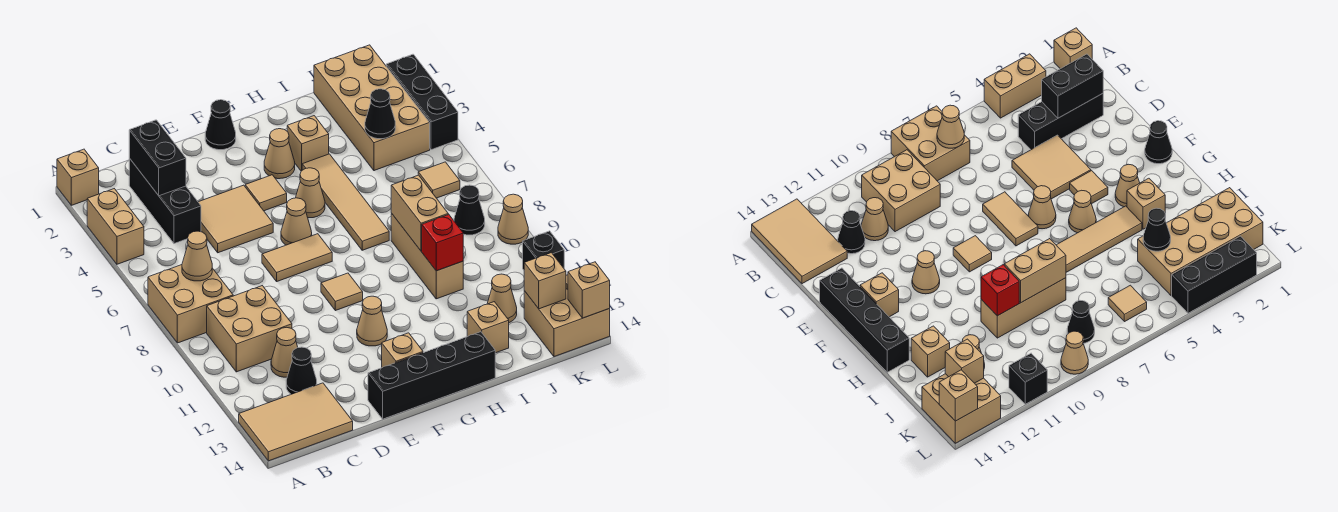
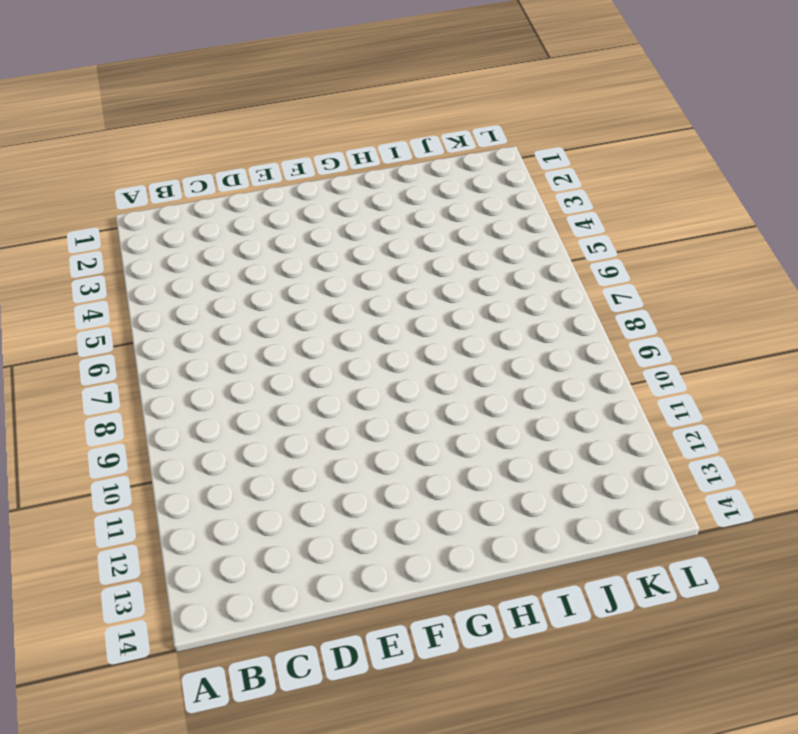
none -> tan brick A1 level 1
none -> tan brick A3:A4 level 1
none -> tan brick A7:B8 level 1
none -> tan tile A13:C14 level 1

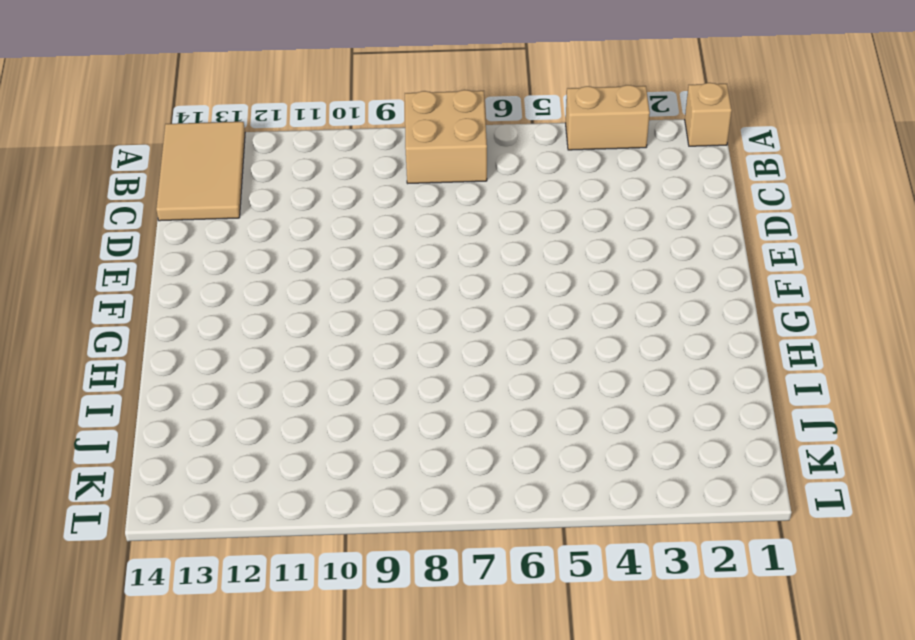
none -> tan brick B9:C10 level 1
none -> black brick C2:C4 level 1
none -> tan cone C11 level 1
none -> black cone C12 level 1

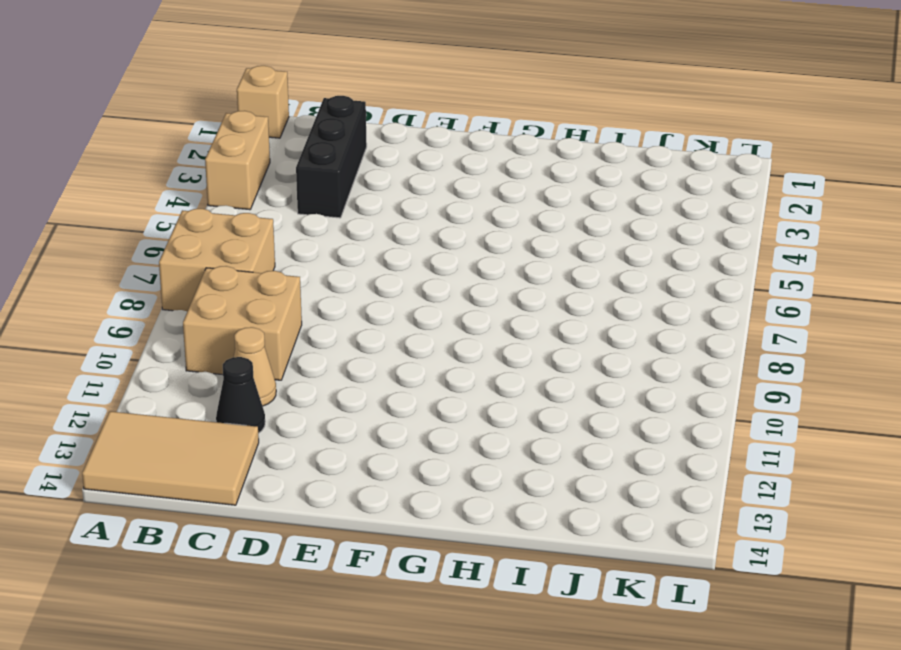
none -> tan tile D4:E5 level 1
none -> tan tile E7:F7 level 1
none -> black brick E14:H14 level 1
none -> black cone F1 level 1

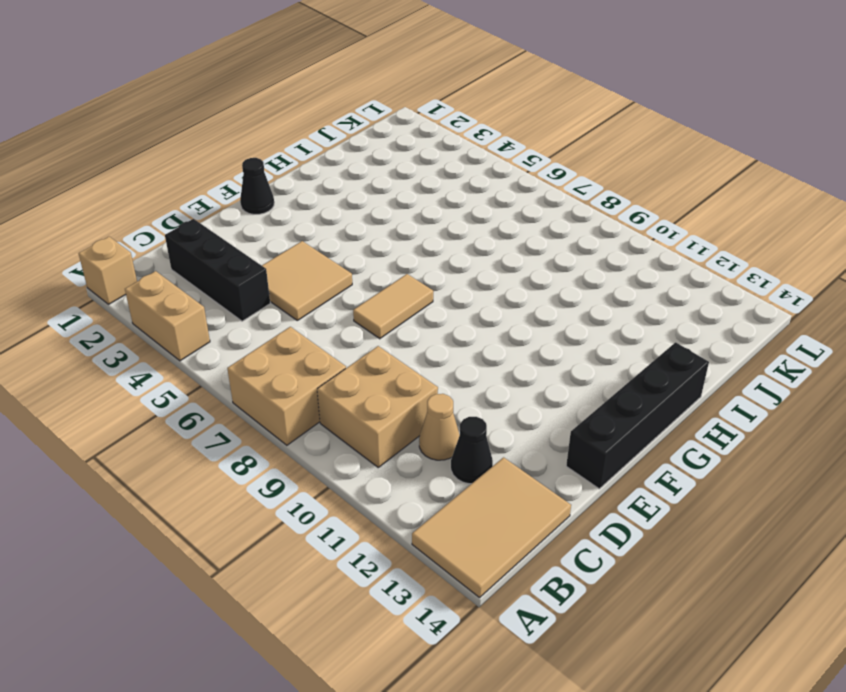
none -> tan tile F4 level 1
none -> tan cone F6 level 1
none -> tan tile F9 level 1
none -> tan cone F11 level 1

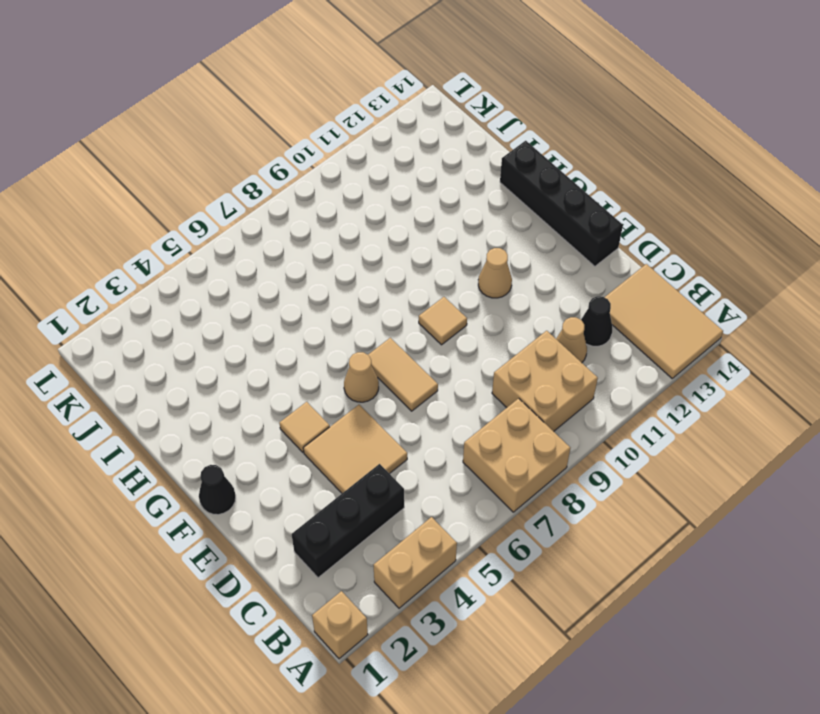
none -> tan brick F13 level 1
none -> tan cone G3 level 1
none -> tan cone G5 level 1
none -> tan brick H3 level 1

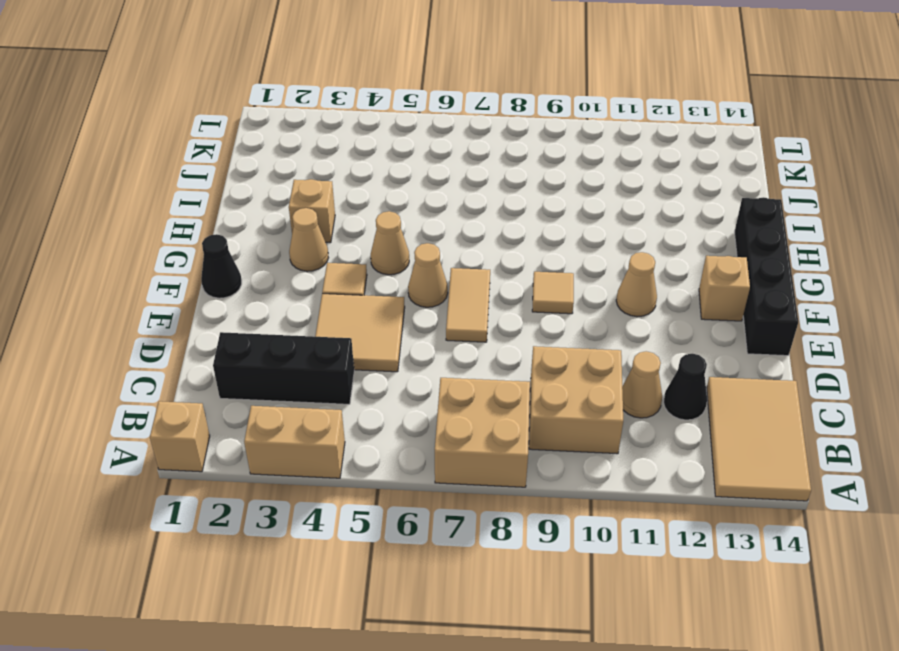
none -> tan tile H4:H7 level 1
none -> tan brick I8:I10 level 1
none -> tan brick I13 level 1
none -> tan brick J1:K4 level 1

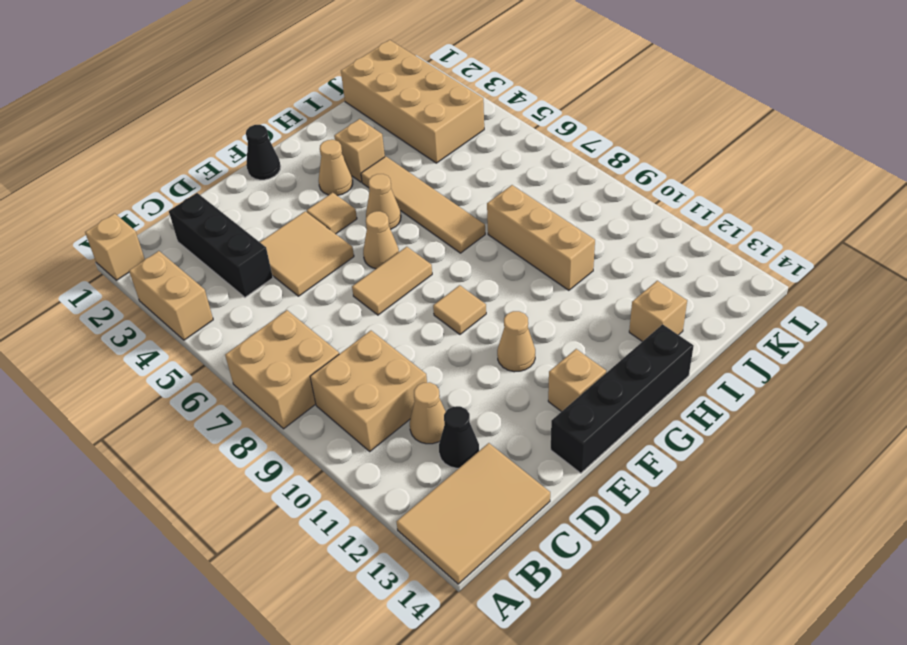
none -> tan cone J12 level 1
none -> tan tile K6 level 1
none -> black cone K8 level 1
none -> tan brick K13:L14 level 1

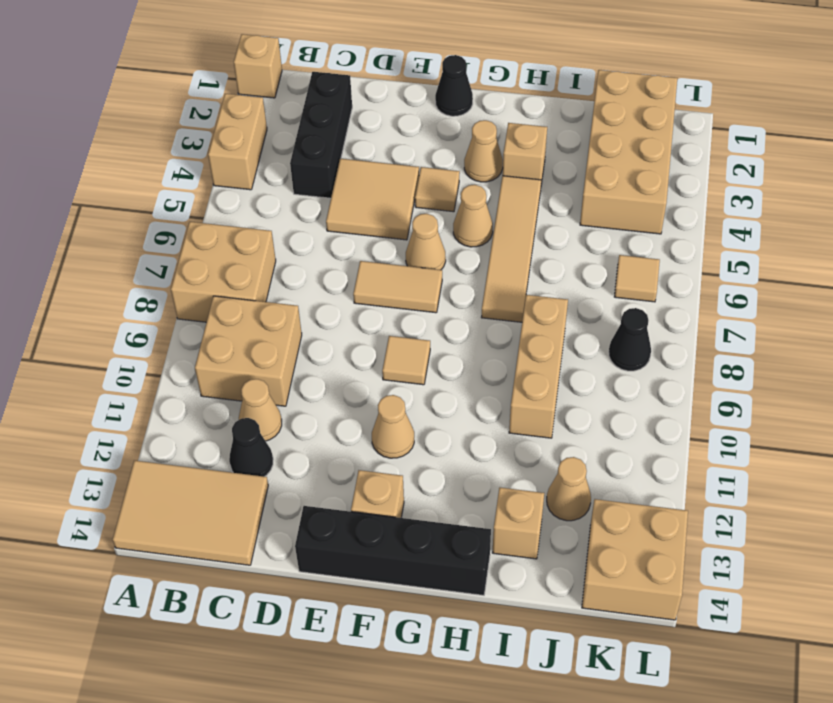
none -> black brick L2:L4 level 1
none -> tan cone L9 level 1
none -> black brick L11 level 1
none -> tan cone B7 level 2

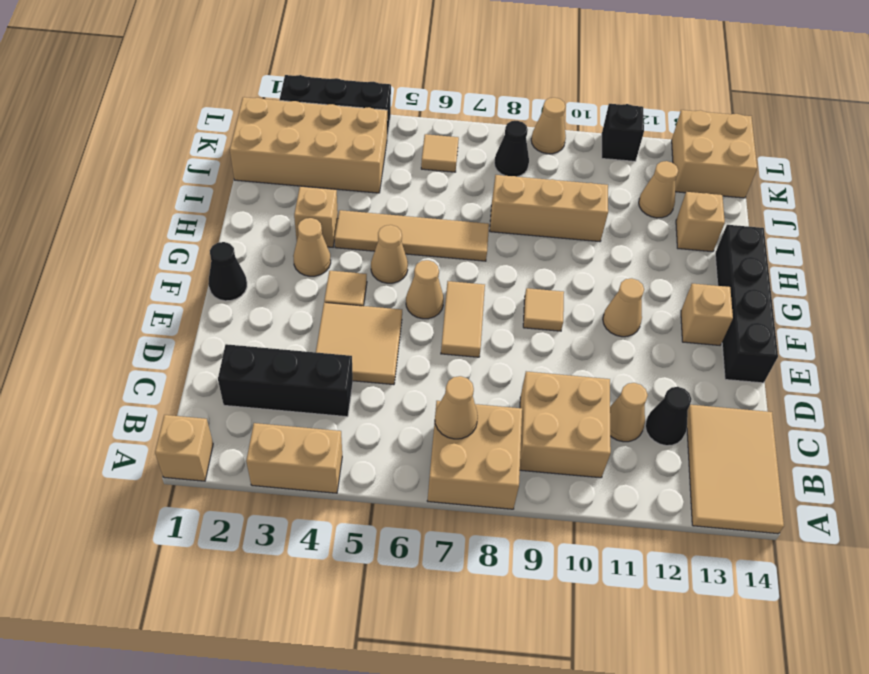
none -> black brick C2:C3 level 2
none -> tan brick I8:I9 level 2
none -> red brick I10 level 2
none -> black cone J4 level 2

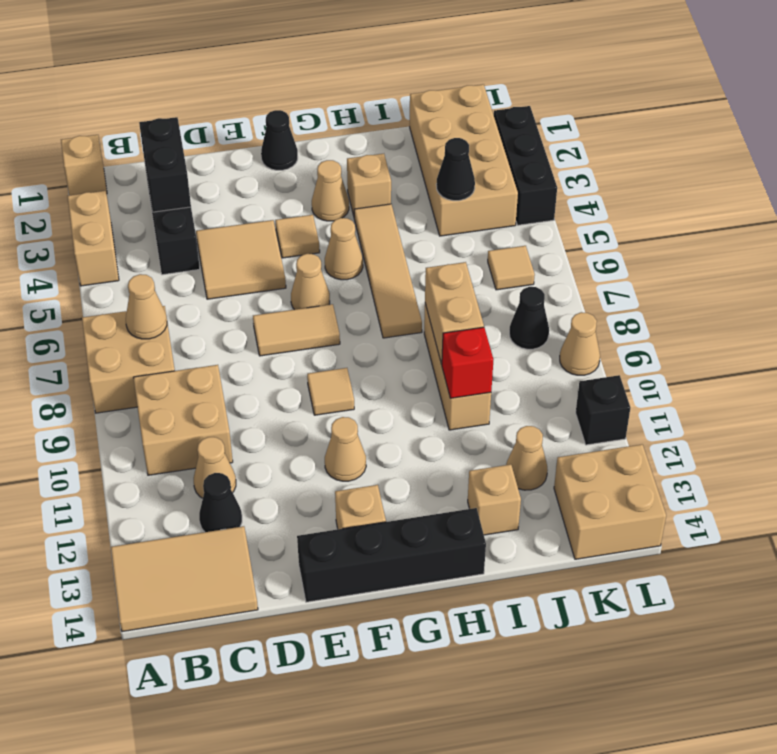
none -> tan brick K13 level 2
none -> tan brick L14 level 2

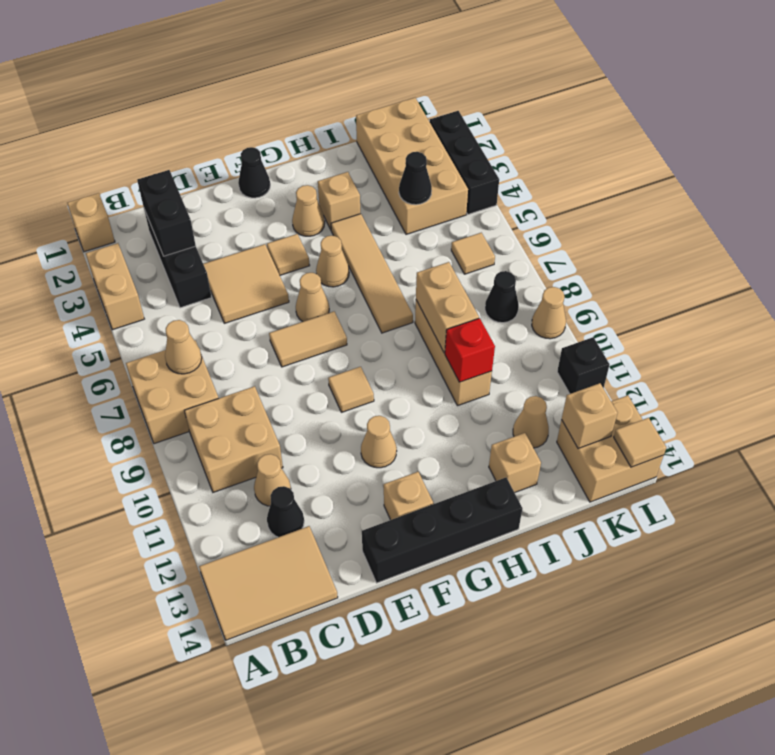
tan tile L14 level 2 -> tan brick L14 level 2

